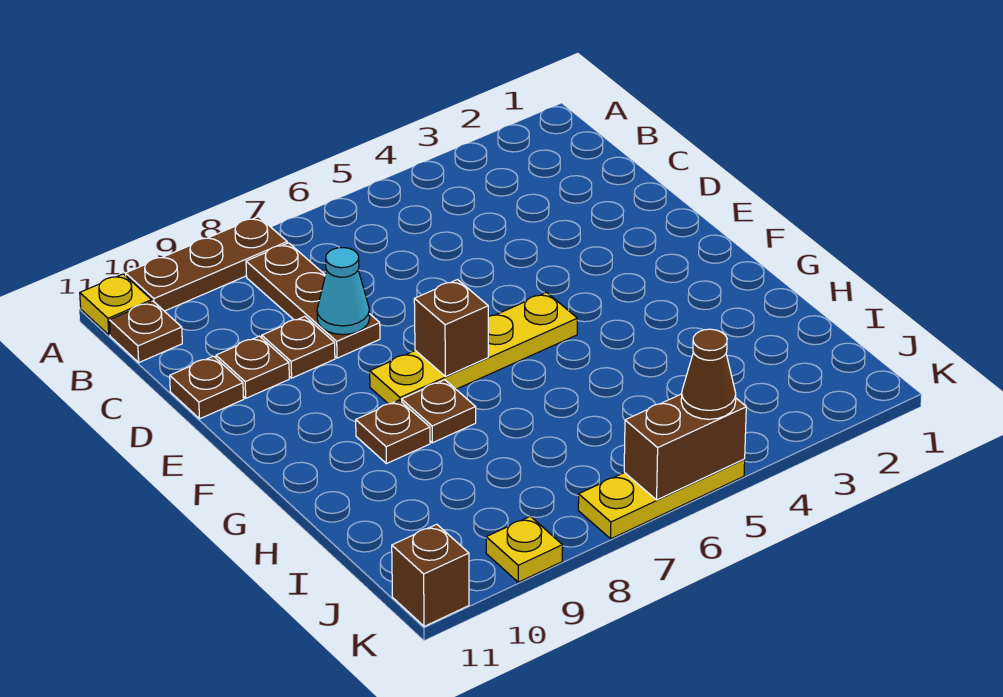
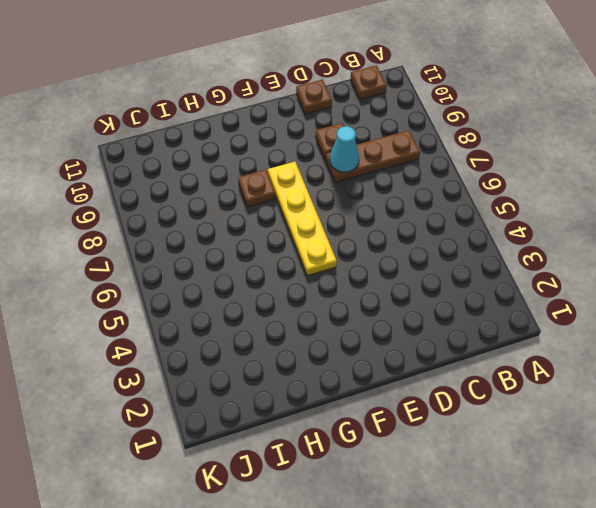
none -> brown plate A8:A10 level 1
none -> yellow plate A11 level 1
none -> brown plate D10 level 1

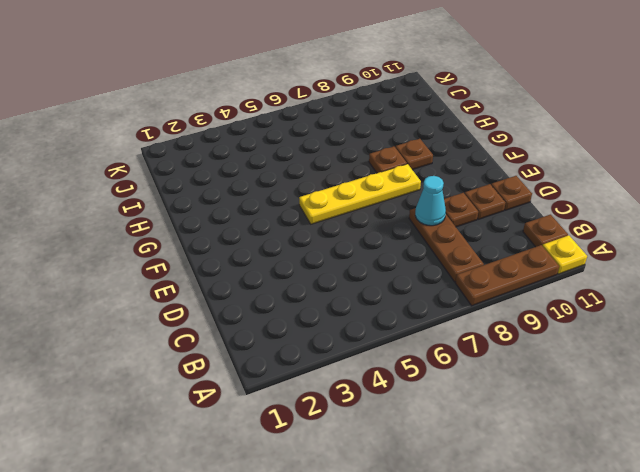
none -> yellow plate K5:K7 level 1
none -> yellow plate K9 level 1
none -> brown brick K11 level 1

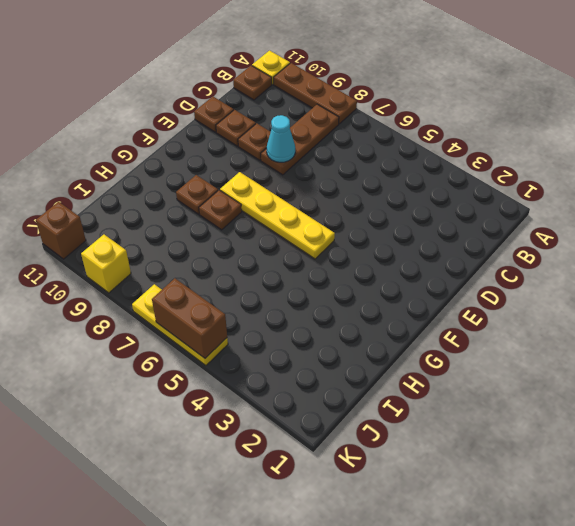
yellow brick K9 level 1 -> yellow plate K9 level 1
none -> brown brick F7 level 2
none -> brown cone K5 level 3

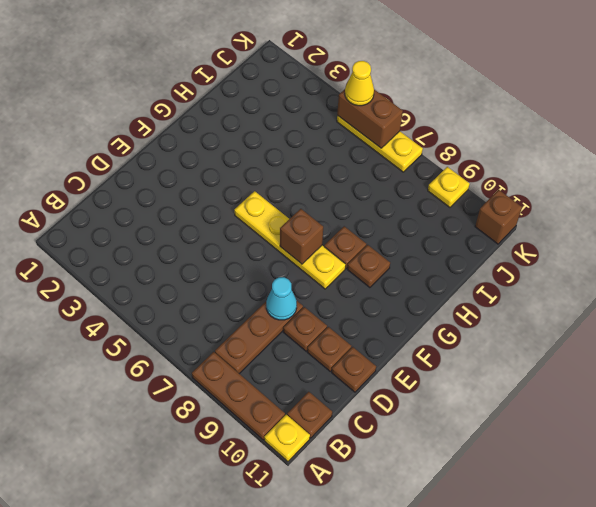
yellow cone K5 level 3 -> brown cone K5 level 3

